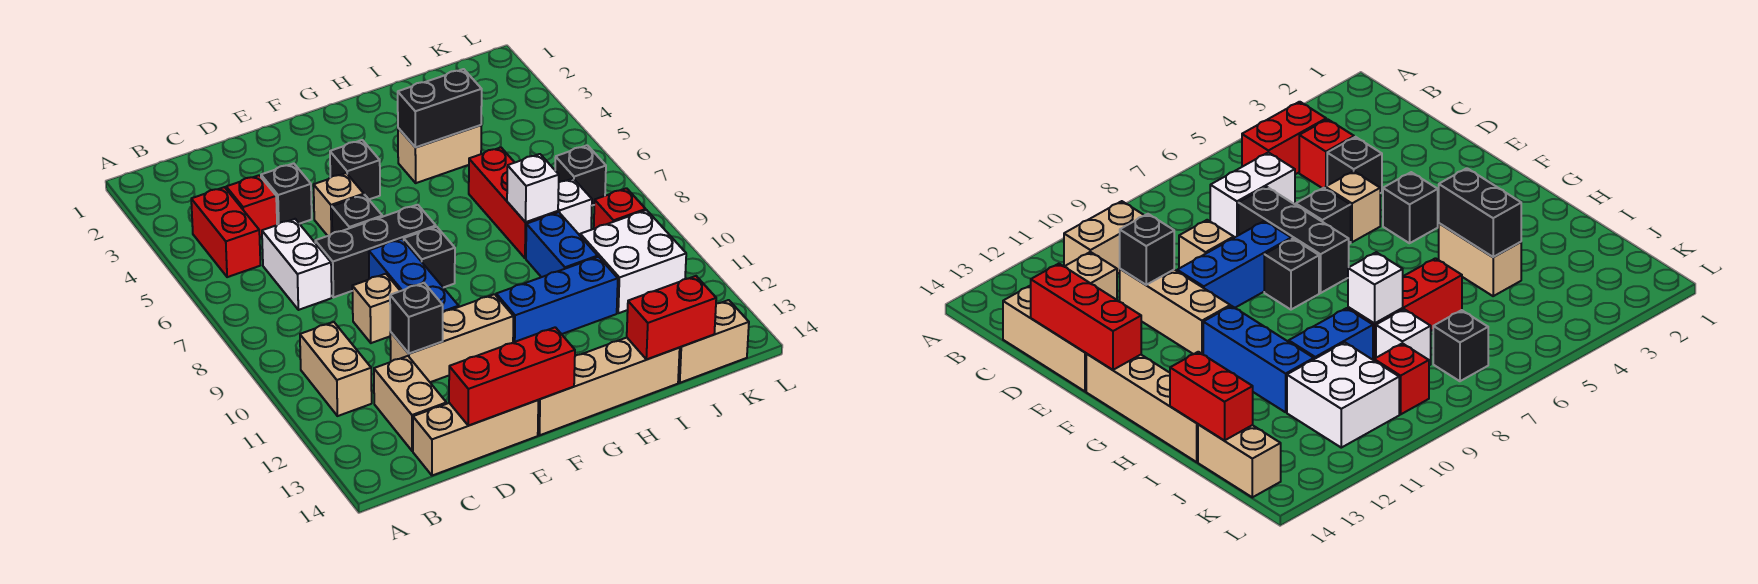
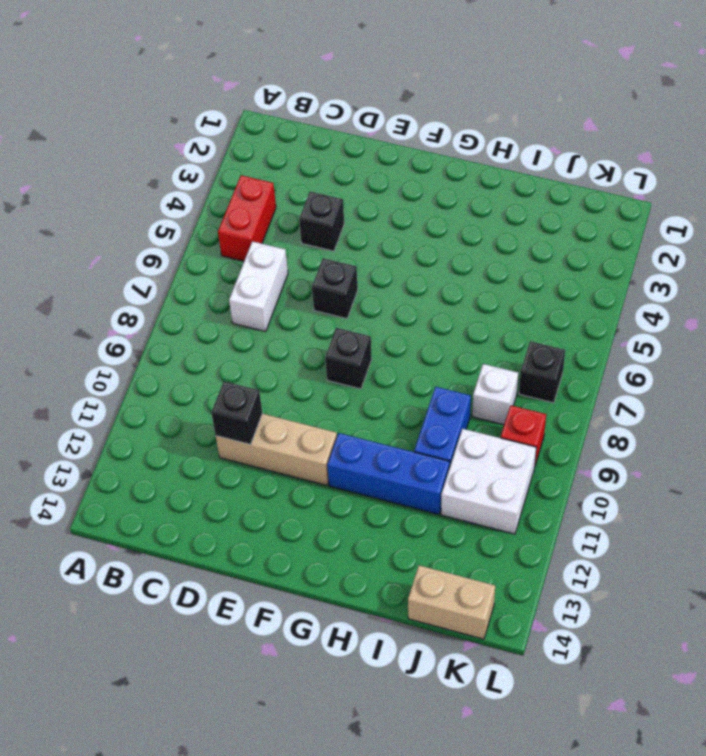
none -> tan brick B10:B11 level 1
none -> red brick C4 level 1
none -> tan brick C12:C13 level 1
none -> tan brick C14:E14 level 1

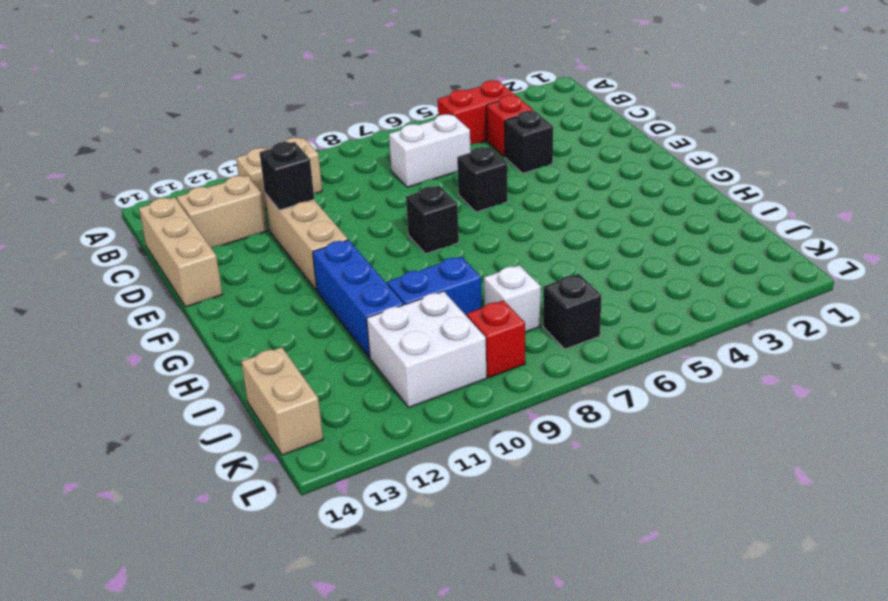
none -> black brick D7:F7 level 1
none -> tan brick D9 level 1
none -> tan brick E5 level 1
none -> blue brick E8:E10 level 1

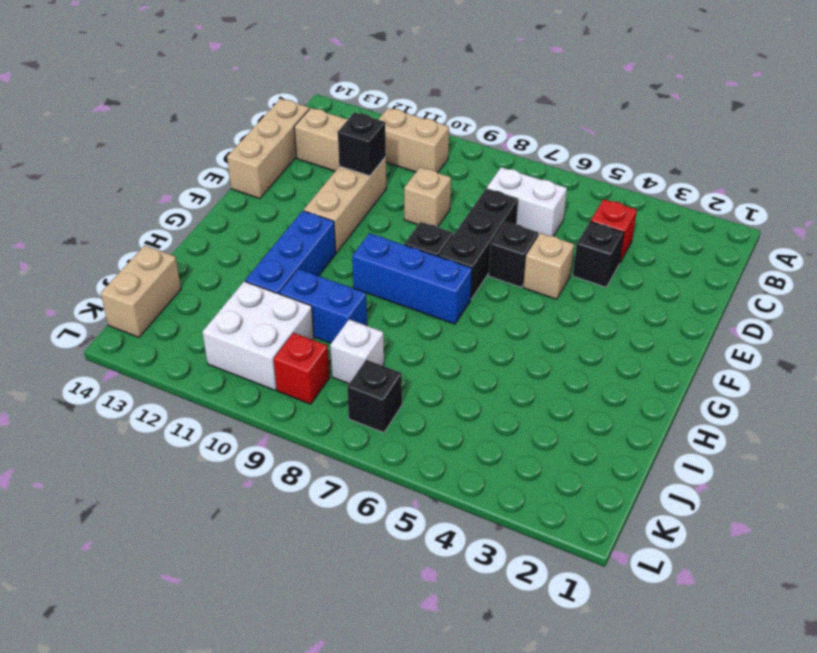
blue brick G7:G9 level 1 -> blue brick E8:E10 level 1
none -> red brick B4:B5 level 1
none -> black brick F4 level 1
none -> tan brick F14:I14 level 1
none -> tan brick H4:I4 level 1

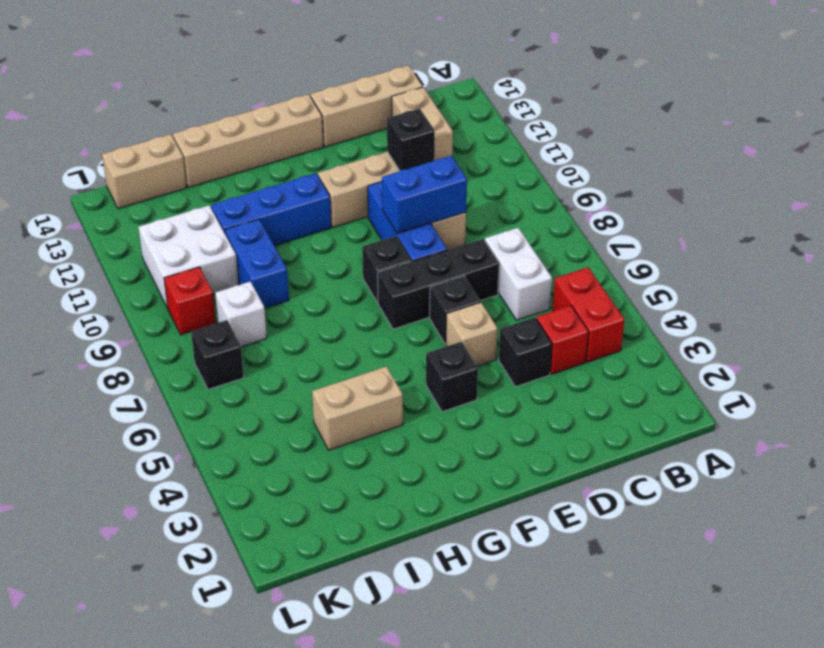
blue brick D9:E9 level 2 -> none
none -> tan brick B10:B11 level 1
none -> red brick I6:I8 level 1
none -> red brick D14:F14 level 2
none -> black brick H4:I4 level 2

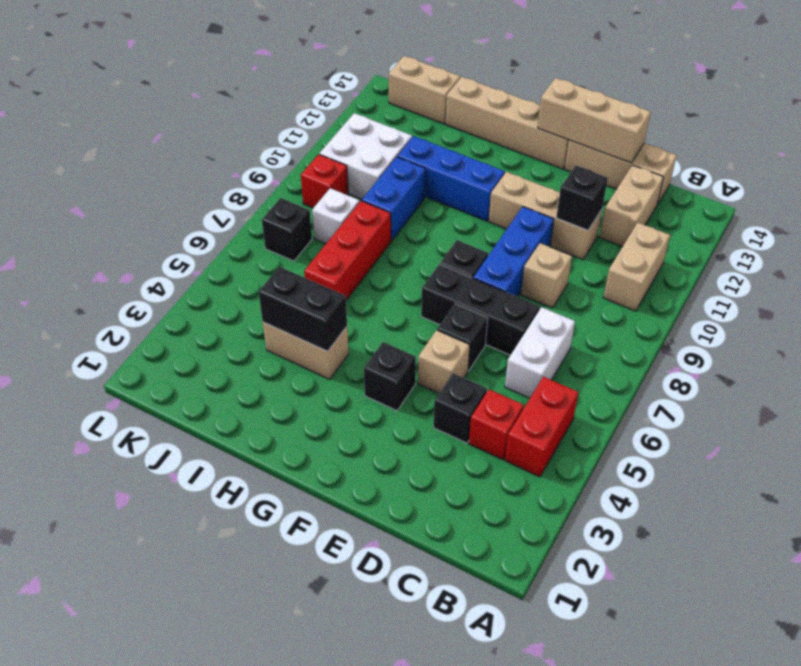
tan brick D14:F14 level 2 -> red brick D14:F14 level 2
none -> white brick I8 level 2
none -> red brick I14:J14 level 2

